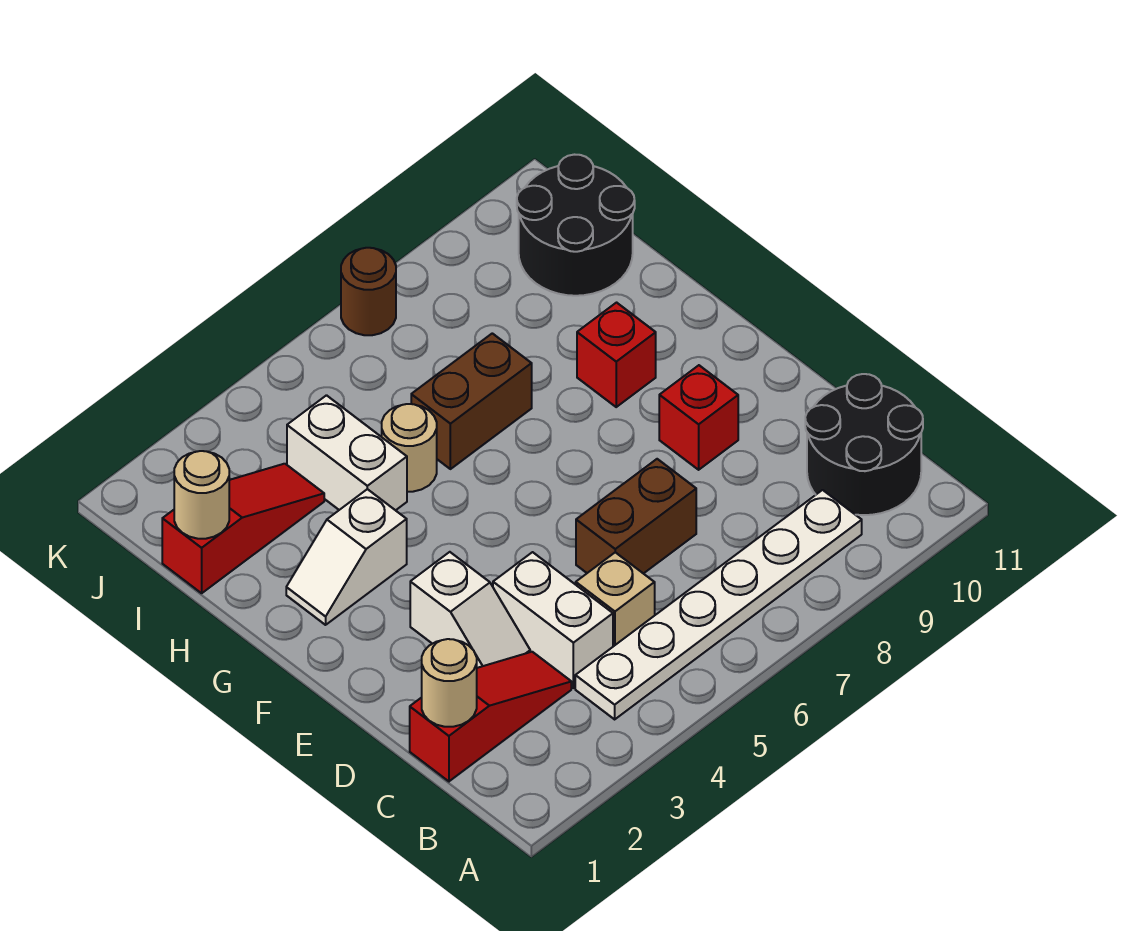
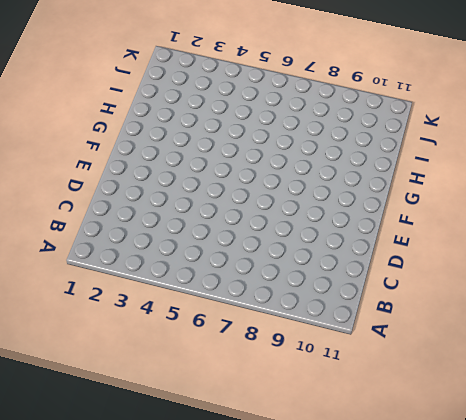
none -> white plate B4:B9 level 1
none -> black round brick B10:C11 level 1
none -> red slope C1:C3 level 1 top 1

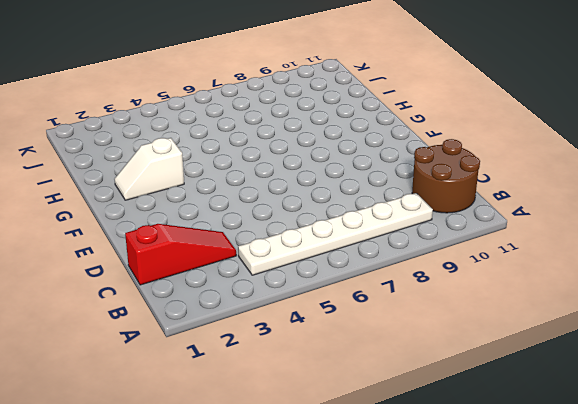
brown round brick B10:C11 level 1 -> black round brick B10:C11 level 1
none -> white brick C4:D4 level 1
none -> tan brick C5 level 1
none -> white slope D3:E3 level 1 top E

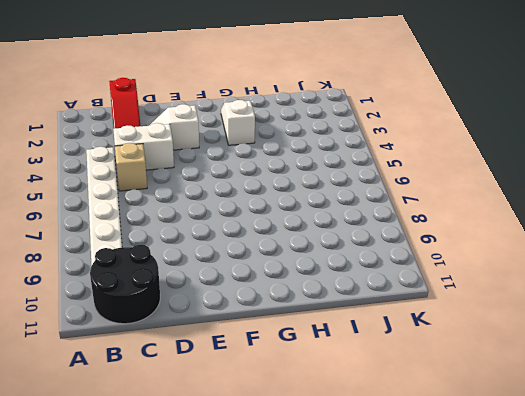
none -> brown brick D6:D7 level 1
none -> red brick E9 level 1
none -> red brick G9 level 1

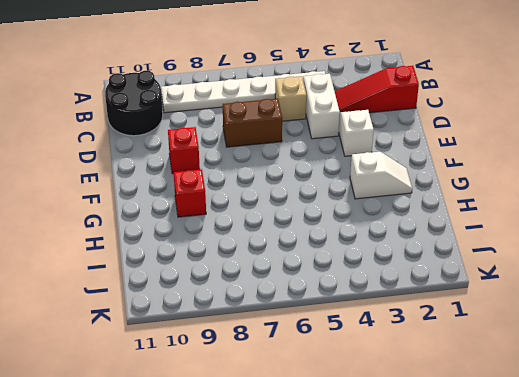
none -> white brick H4:I4 level 1
none -> tan round brick H5 level 1
none -> brown brick H6:H7 level 1

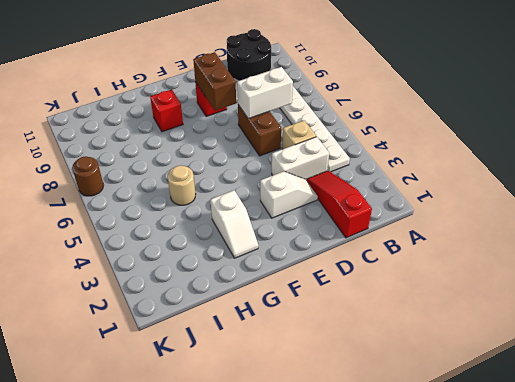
white brick C7:D7 level 2 -> white brick H4:I4 level 1
brown brick E8:E9 level 2 -> brown brick H6:H7 level 1
none -> red slope I1:I3 level 1 top 1
none -> black round brick I10:J11 level 1
none -> tan round brick C1 level 2

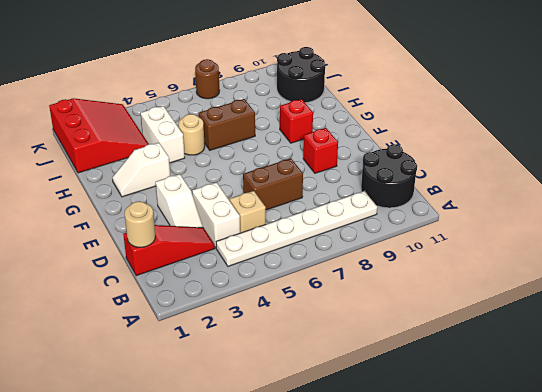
red slope I1:K3 level 1 top 1 -> red slope I1:I3 level 1 top 1
none -> tan round brick I1 level 2

